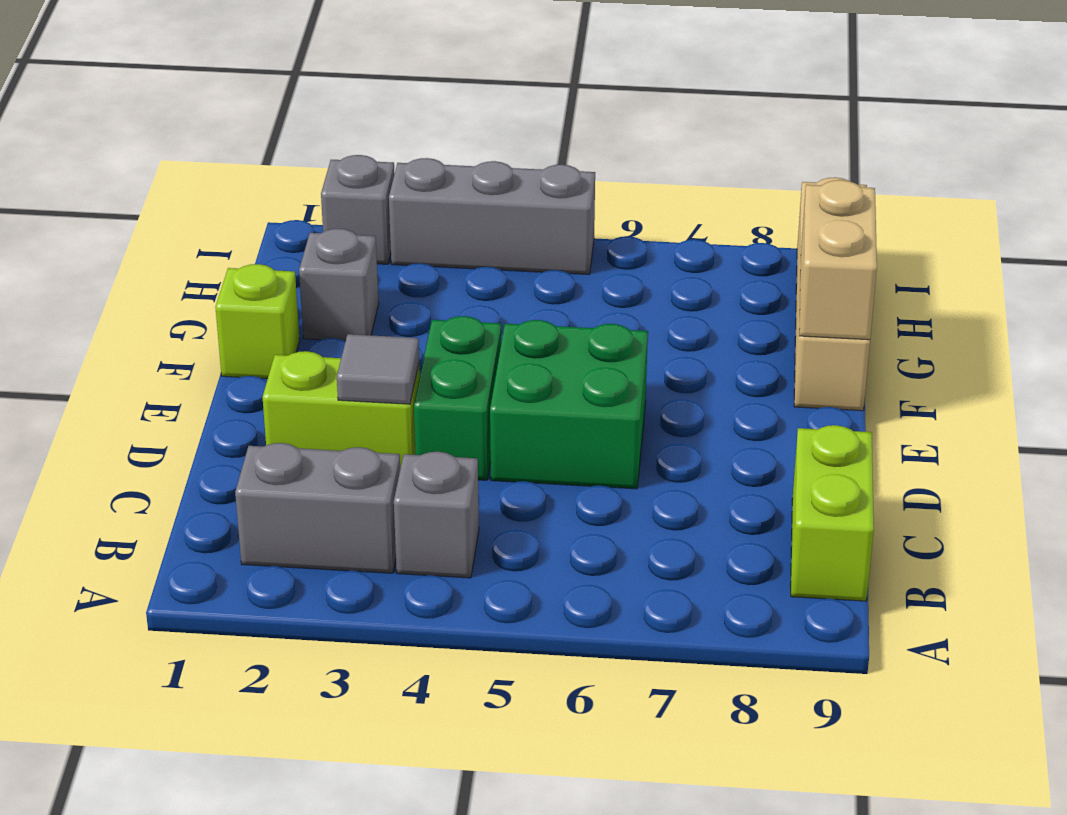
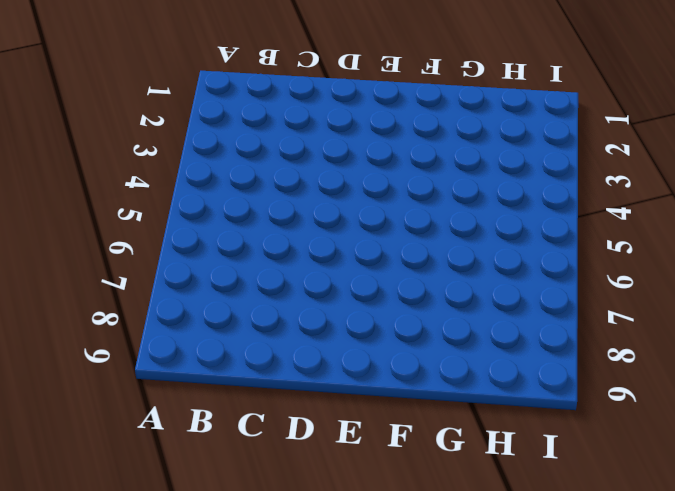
none -> grey brick B2:B3 level 1
none -> grey brick B4 level 1
none -> lime brick B9:C9 level 1

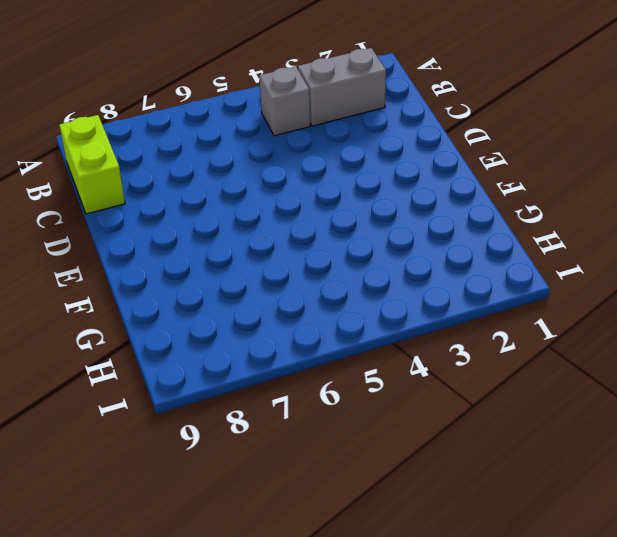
none -> lime brick D2:D3 level 1
none -> green brick D4:E4 level 1
none -> green brick D5:E6 level 1

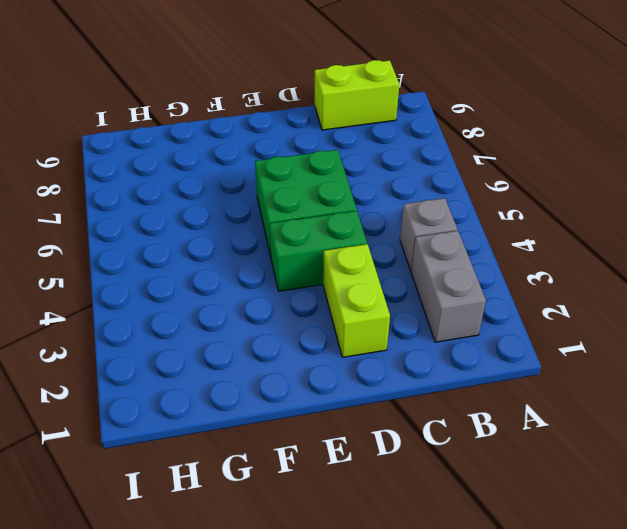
none -> lime brick F1 level 1
none -> tan brick F9:I9 level 1
none -> grey brick G2 level 1

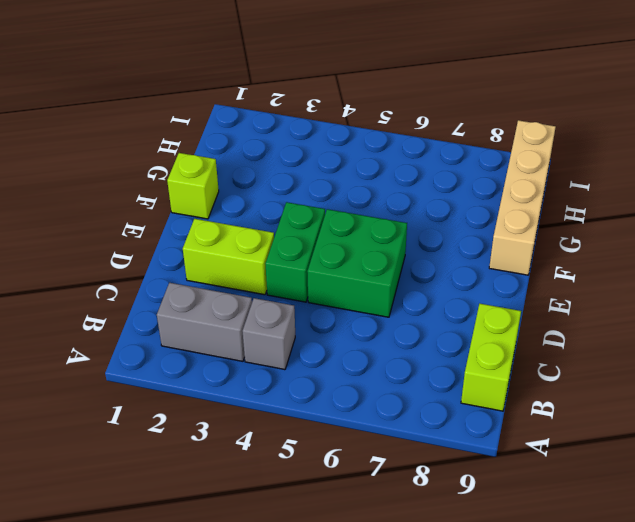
none -> grey brick G2 level 1
none -> grey brick I2 level 1
none -> grey brick I3:I5 level 1

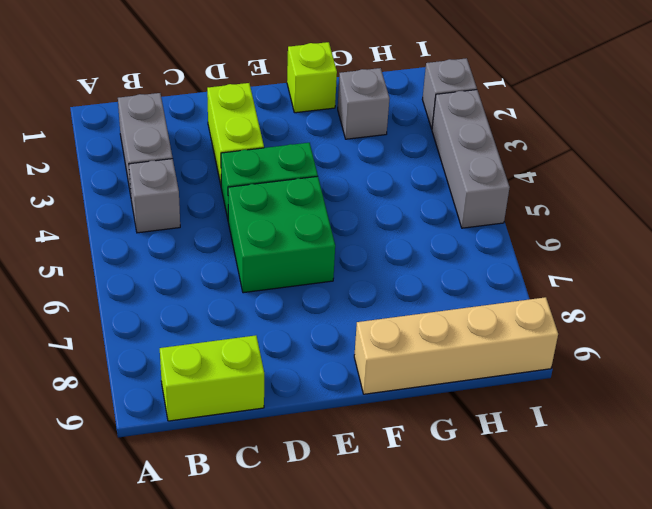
none -> grey tile D3 level 2
none -> tan brick F9:G9 level 2

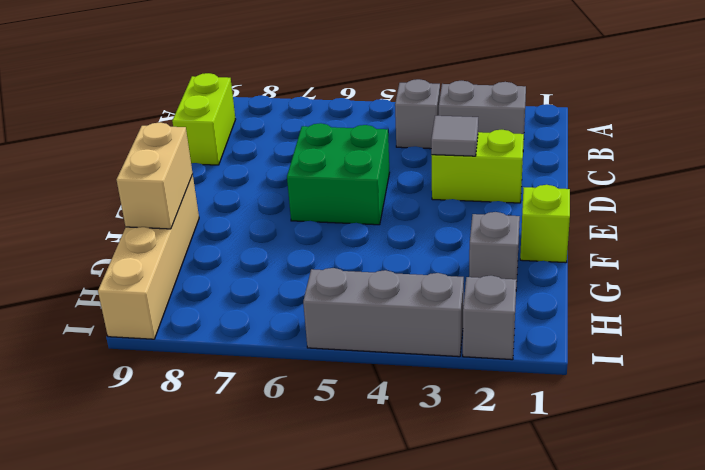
none -> green brick D4:E4 level 1

